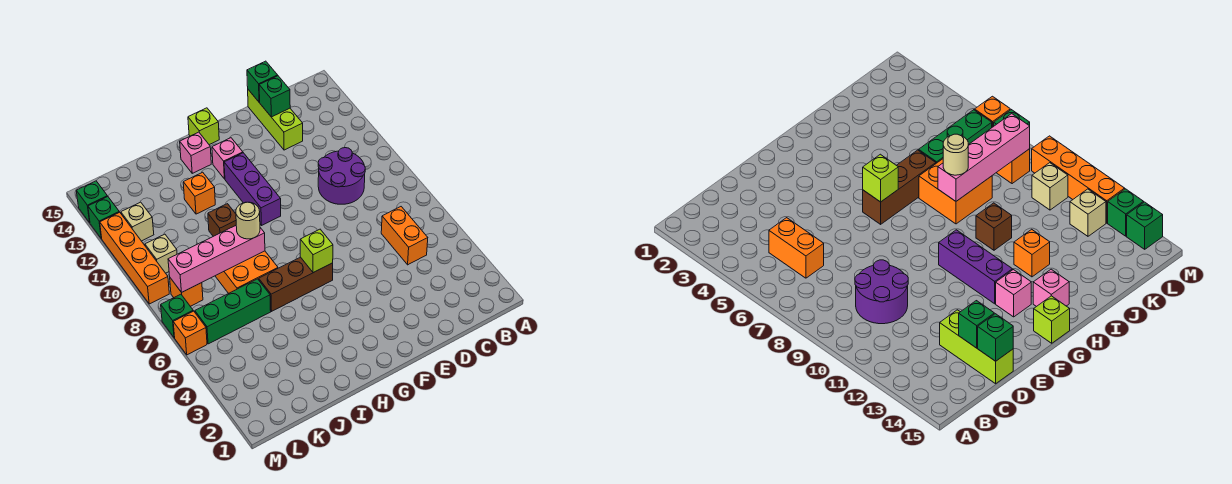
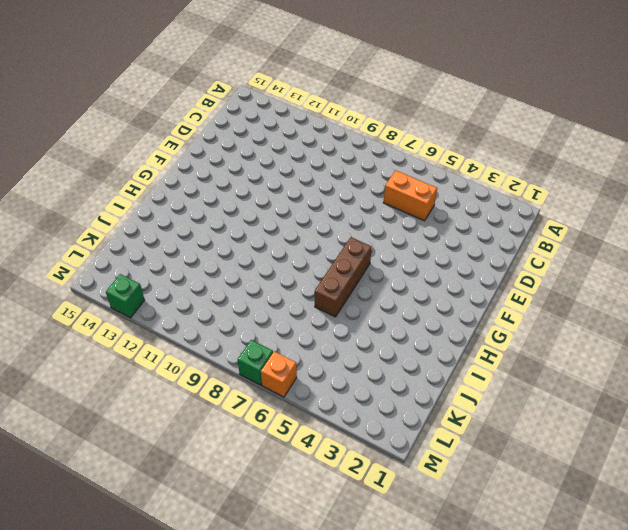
none -> purple round brick C9:D10 level 1
none -> lime brick D13:D15 level 1
none -> purple brick G10:G12 level 1

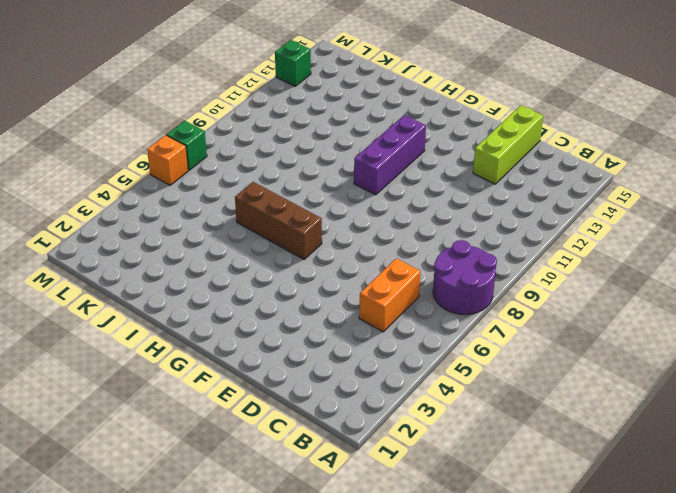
purple round brick A7:B8 level 1 -> purple round brick C9:D10 level 1
none -> pink brick G13 level 1
none -> lime brick G15 level 1
none -> pink brick H14 level 1

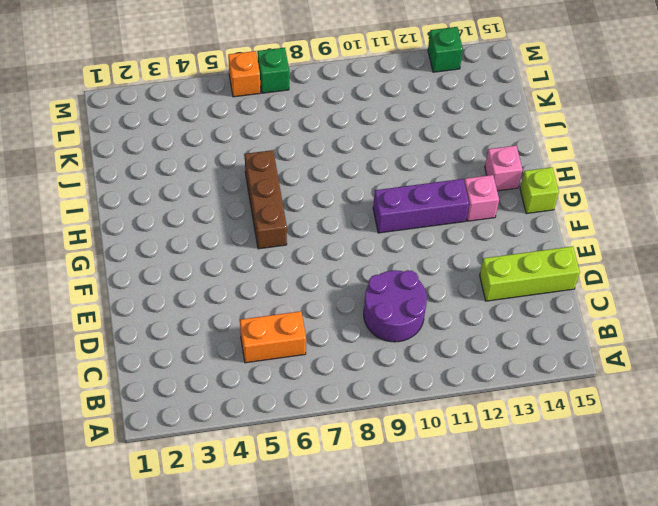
none -> orange brick I7:J8 level 1
none -> brown brick I10 level 1
none -> orange brick I12 level 1

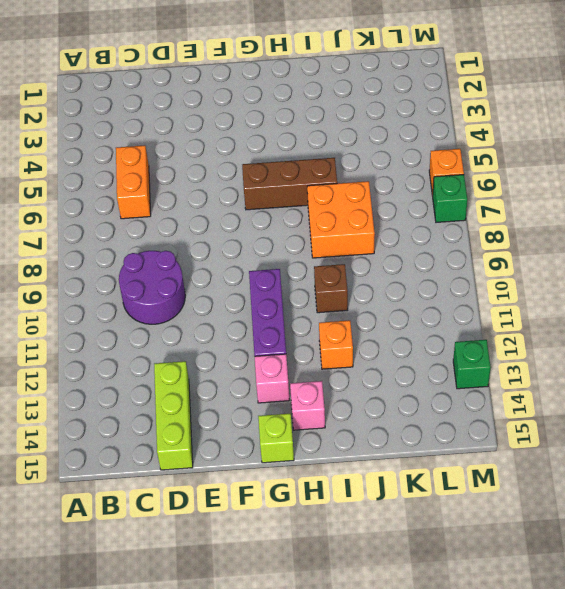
none -> green brick J6:L6 level 1
none -> orange brick L8 level 1
none -> tan brick L10 level 1

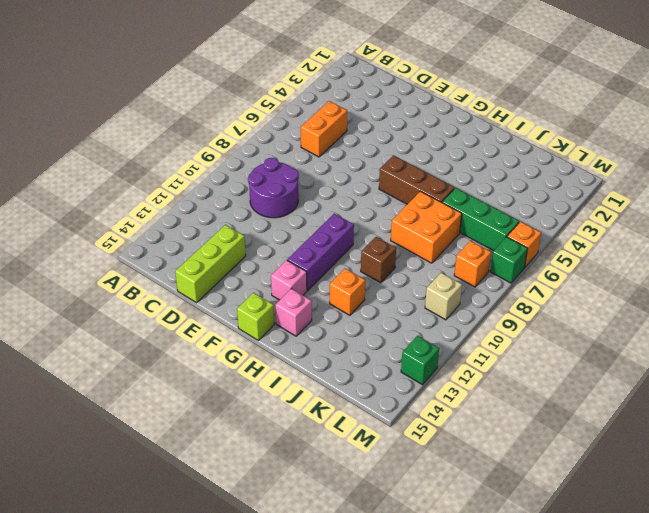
none -> tan brick L12 level 1
none -> orange brick M9:M12 level 1
none -> green brick M14 level 1

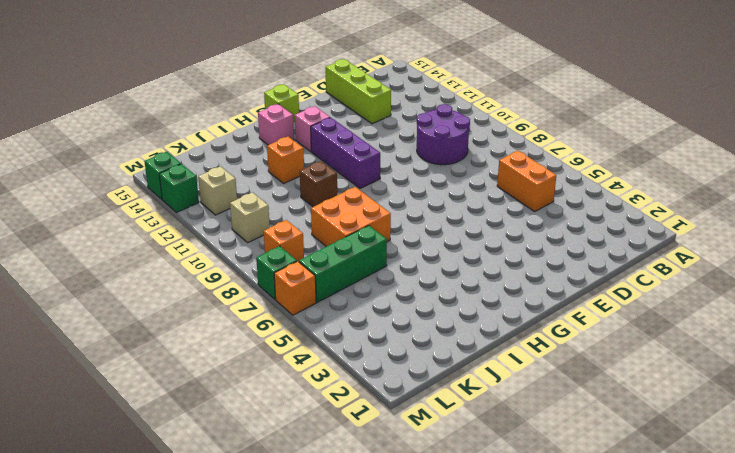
none -> brown brick G6:I6 level 1
none -> orange brick M9:M12 level 1
none -> green brick D14 level 2

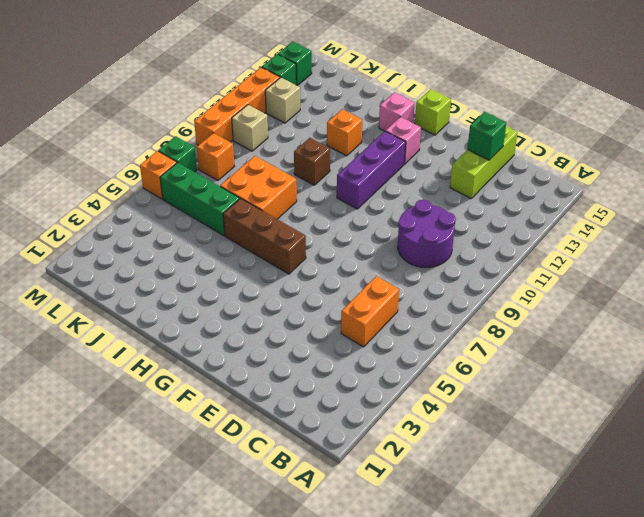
none -> green brick D15 level 2
none -> lime brick G6 level 2
none -> pink brick I8:L8 level 2

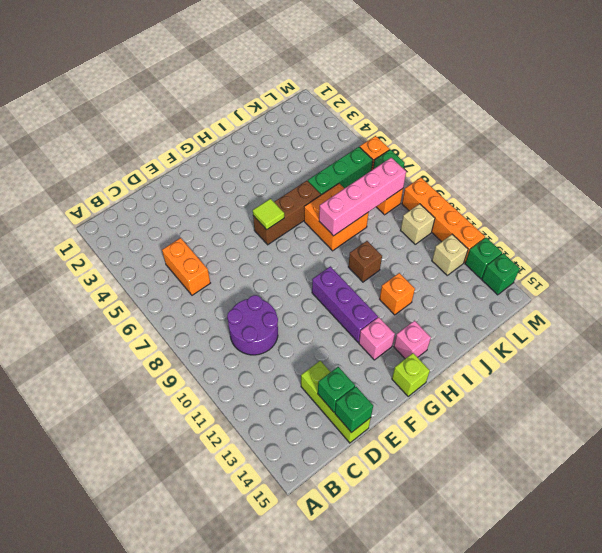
lime tile G6 level 2 -> lime brick G6 level 2
none -> tan round brick I8 level 3

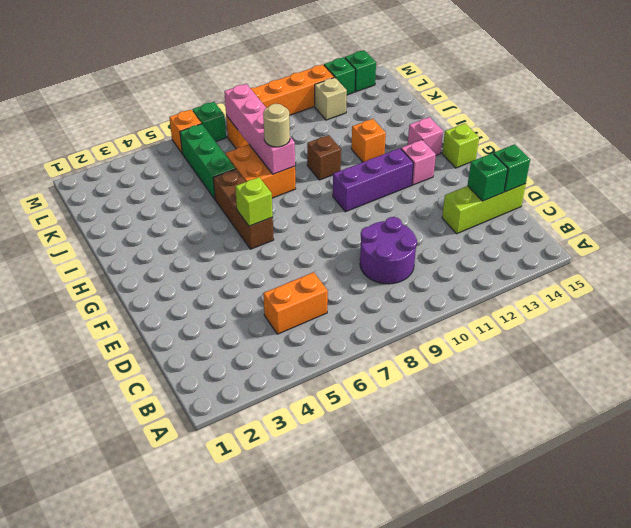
none -> tan brick L10 level 1

